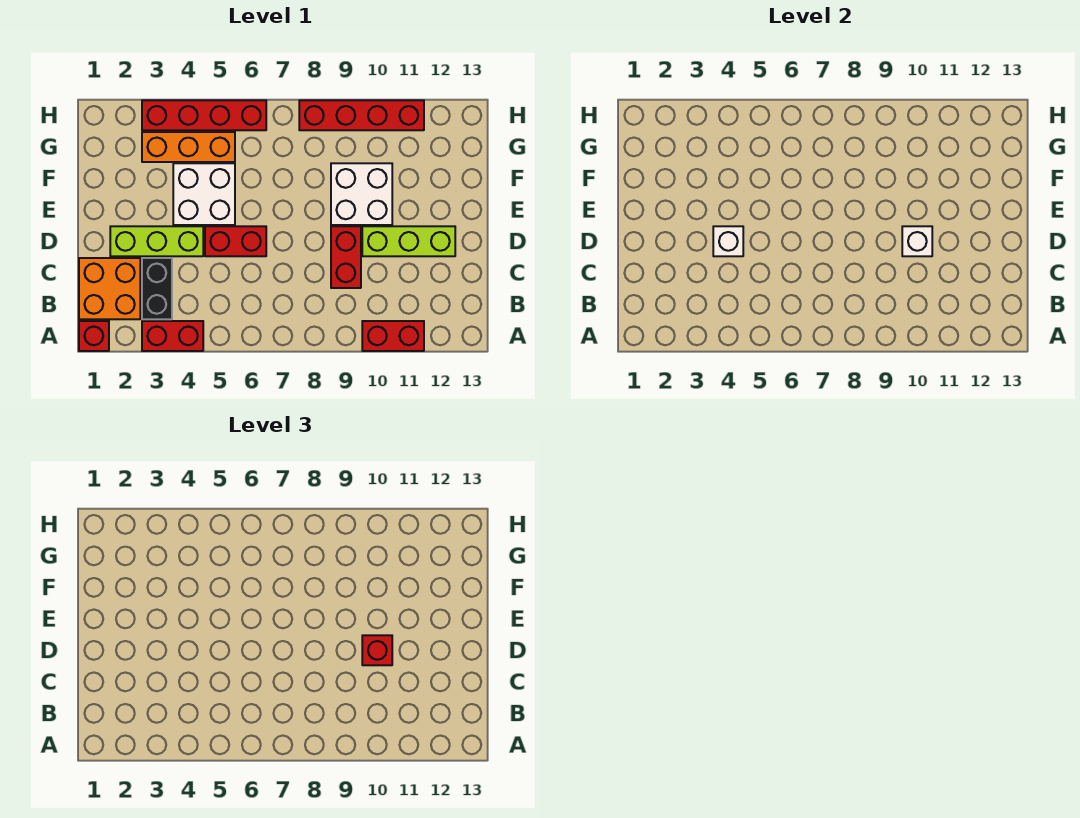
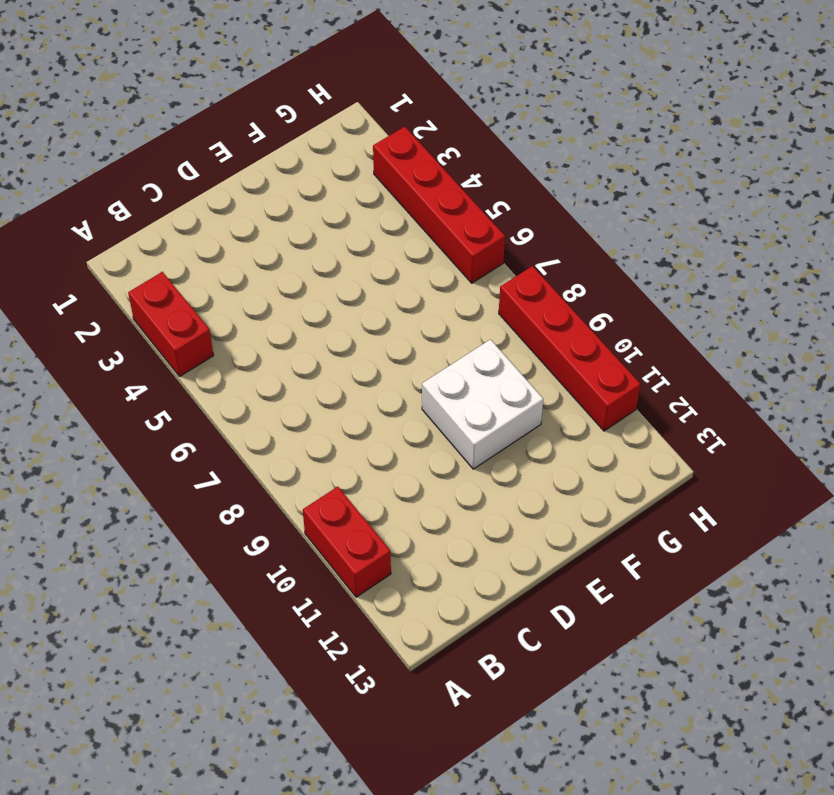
none -> red brick A1 level 1
none -> orange brick B1:C2 level 1
none -> black brick B3:C3 level 1

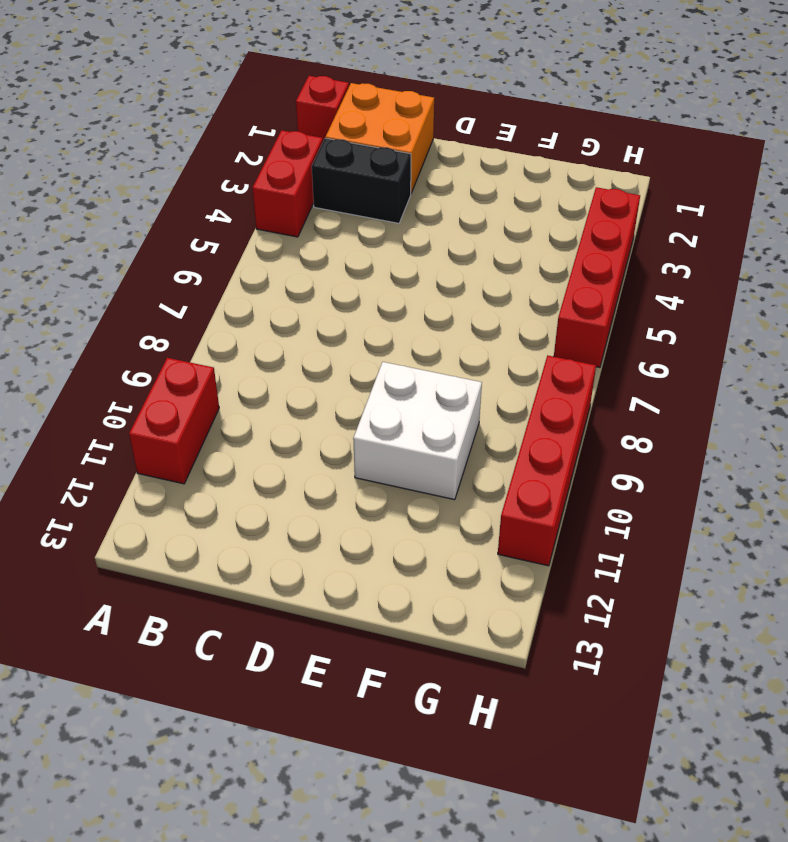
none -> red brick C9:D9 level 1
none -> lime brick D2:D4 level 1
none -> red brick D5:D6 level 1

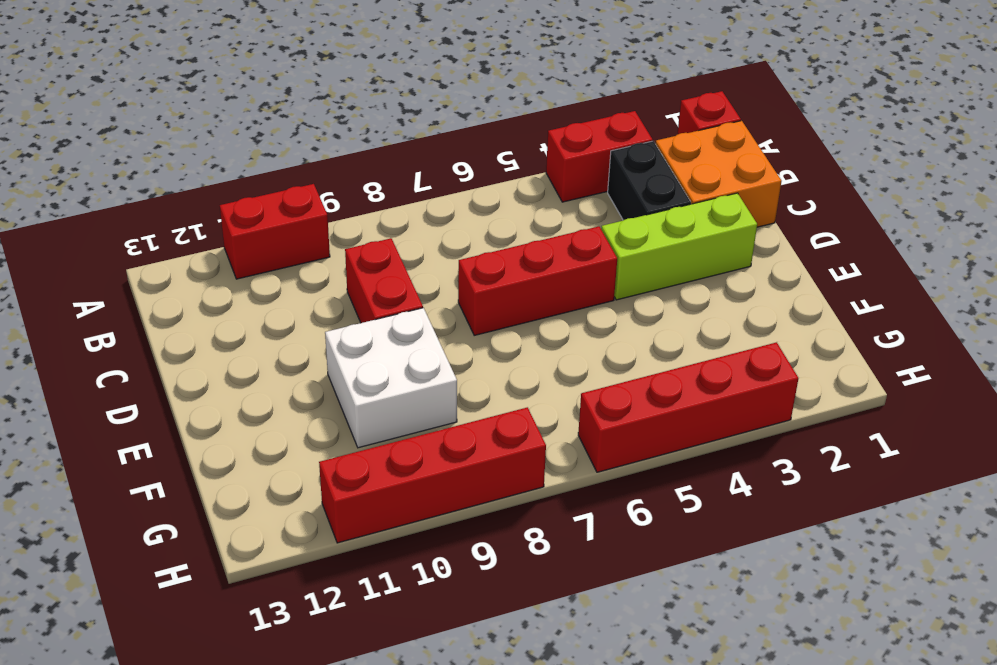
red brick D5:D7 level 1 -> red brick D5:D6 level 1
none -> lime brick D10:D12 level 1
none -> white brick E4:F5 level 1
none -> orange brick G3:G5 level 1

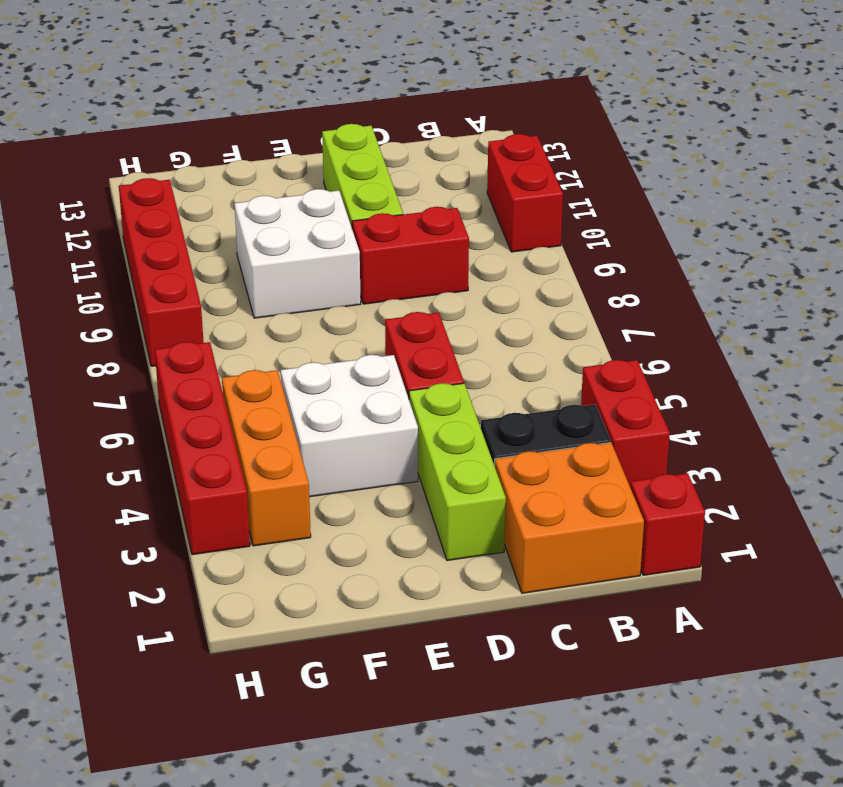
none -> white brick D4 level 2
none -> white brick D10 level 2
none -> red brick D10 level 3

